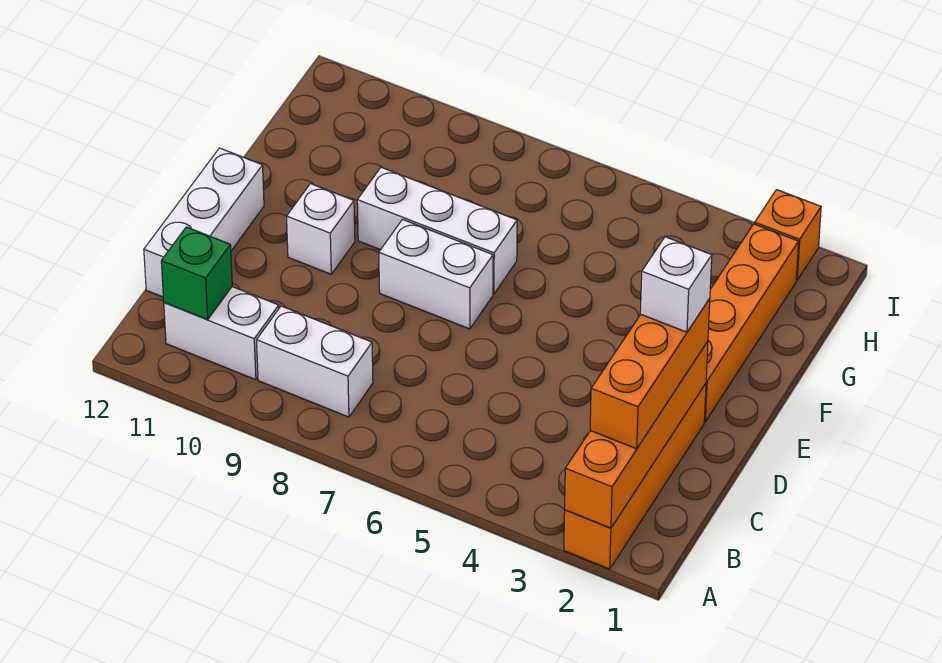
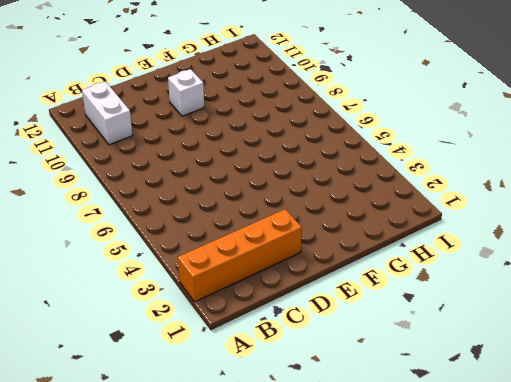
none -> white brick B8:B9 level 1
none -> white brick C12:E12 level 1
none -> orange brick E2:H2 level 1

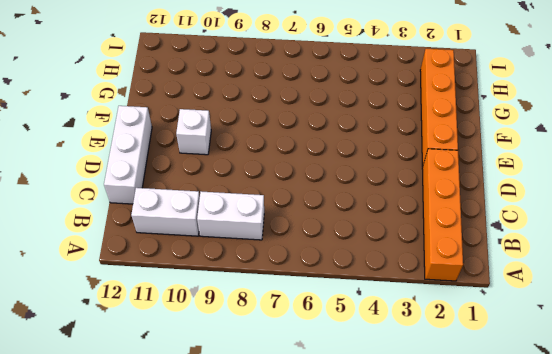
none -> white brick E7:E8 level 1
none -> white brick F7:F9 level 1
none -> orange brick I2 level 1

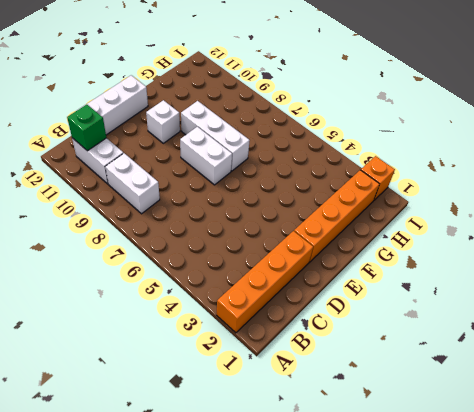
none -> orange brick A2:D2 level 2
none -> orange brick B2:D2 level 3
none -> white brick D2 level 4

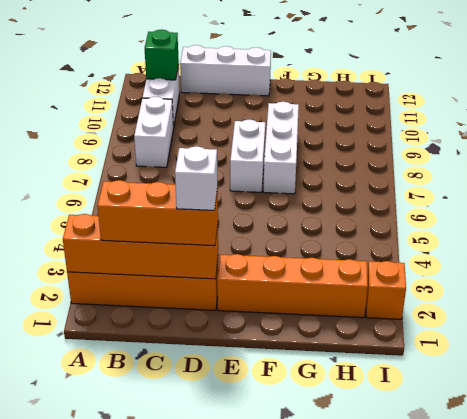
none -> white brick E10 level 1

